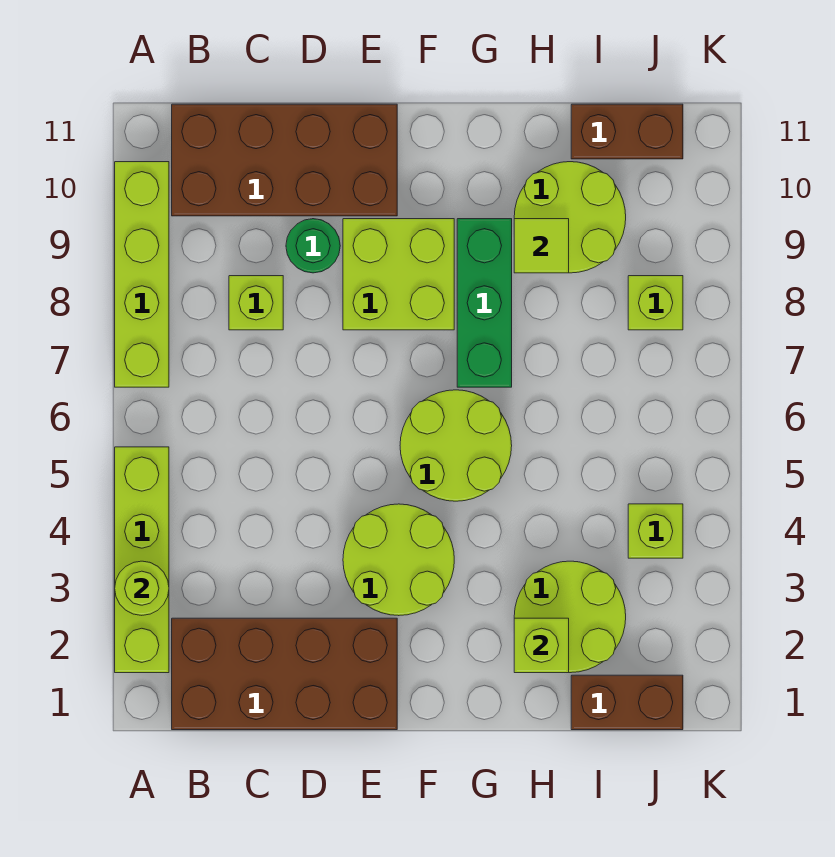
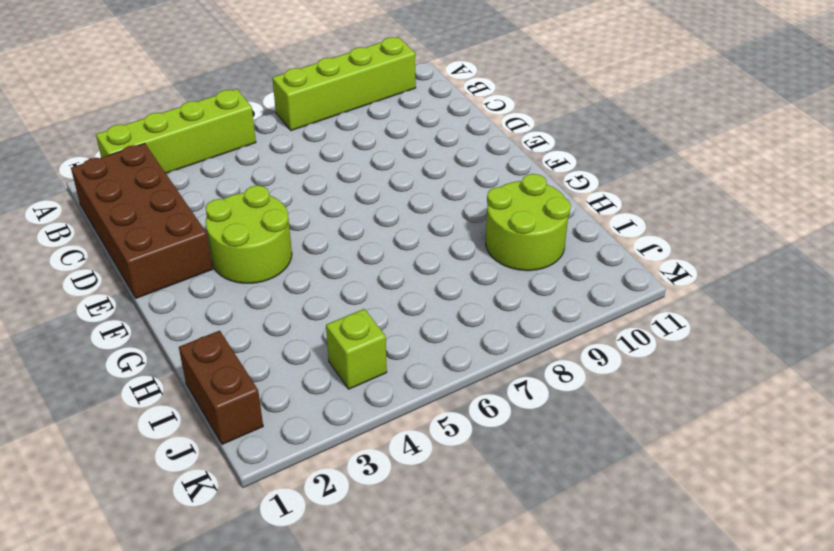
none -> brown brick B10:E11 level 1
none -> lime brick C8 level 1
none -> green round brick D9 level 1

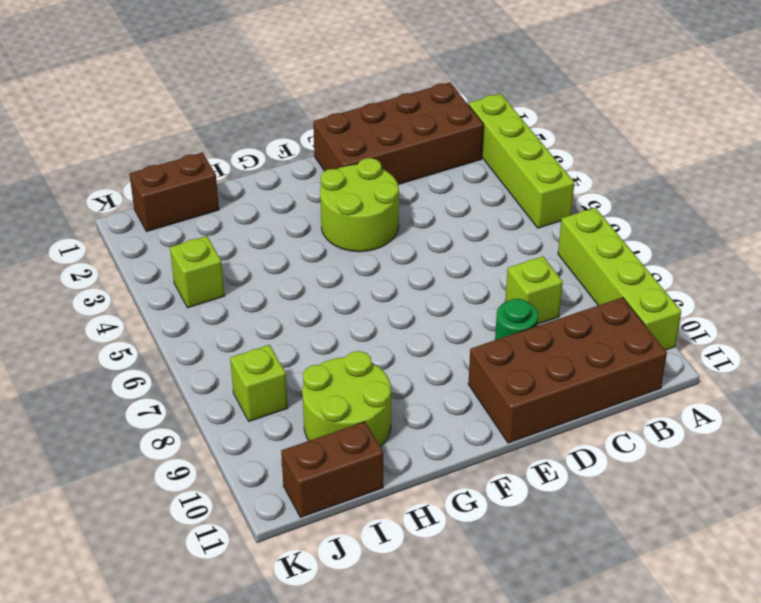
none -> lime brick E8:F9 level 1
none -> lime round brick F5:G6 level 1
none -> green brick G7:G9 level 1

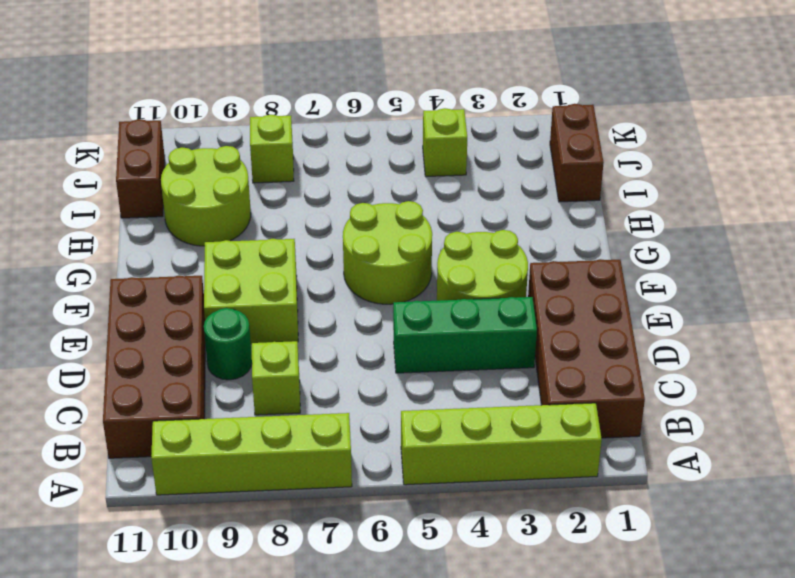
green brick D3:D5 level 1 -> green brick G7:G9 level 1
none -> lime round brick H2:I3 level 1
none -> lime round brick A3 level 2
none -> lime brick H2 level 2

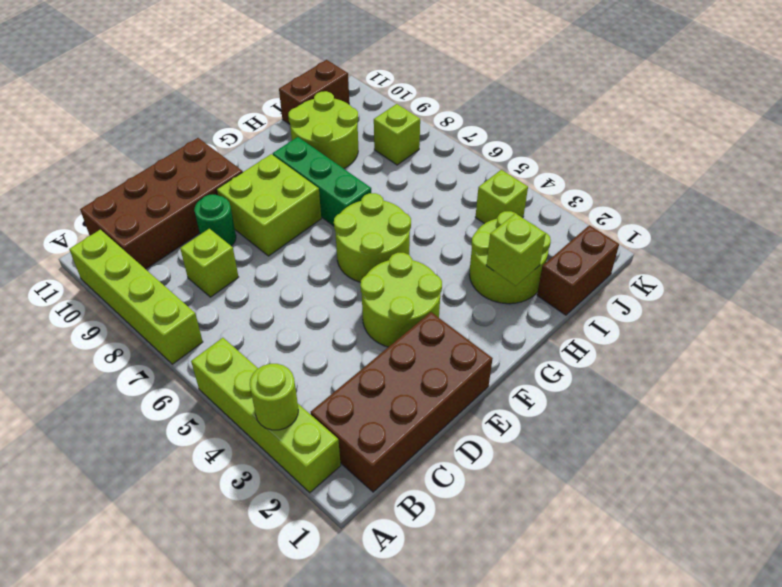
none -> lime tile H9 level 2

